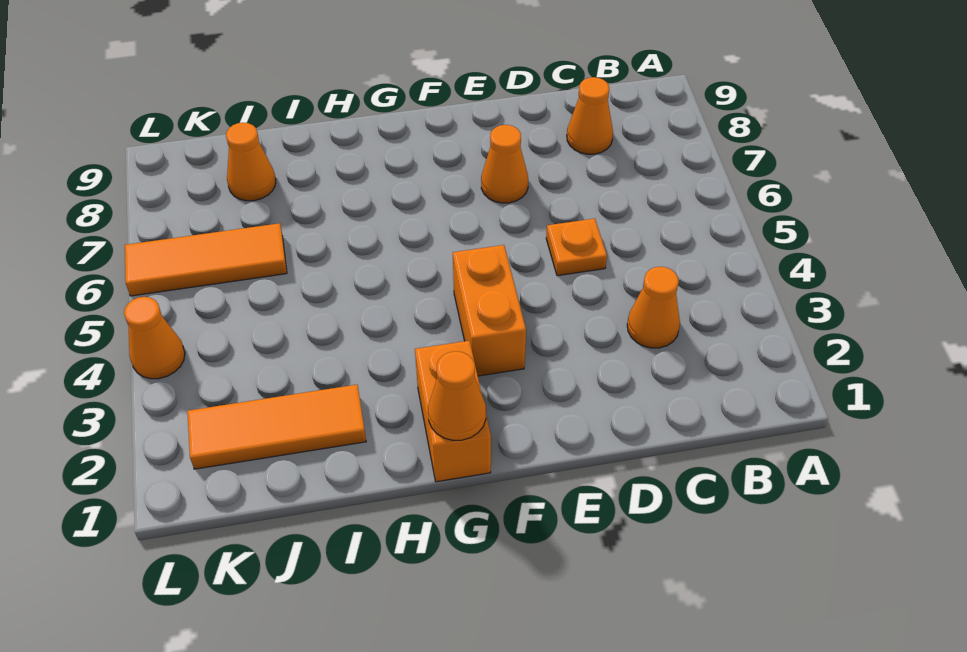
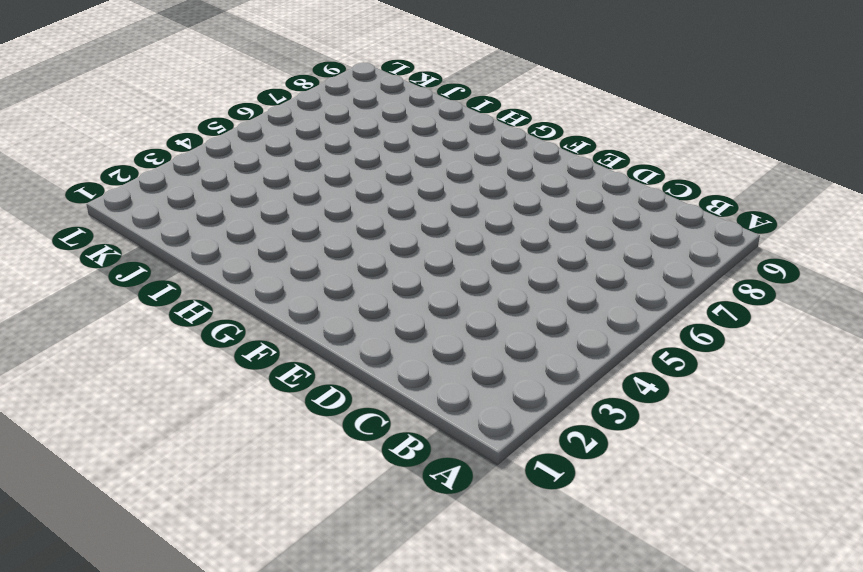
none -> orange cone C3 level 1
none -> orange cone C8 level 1

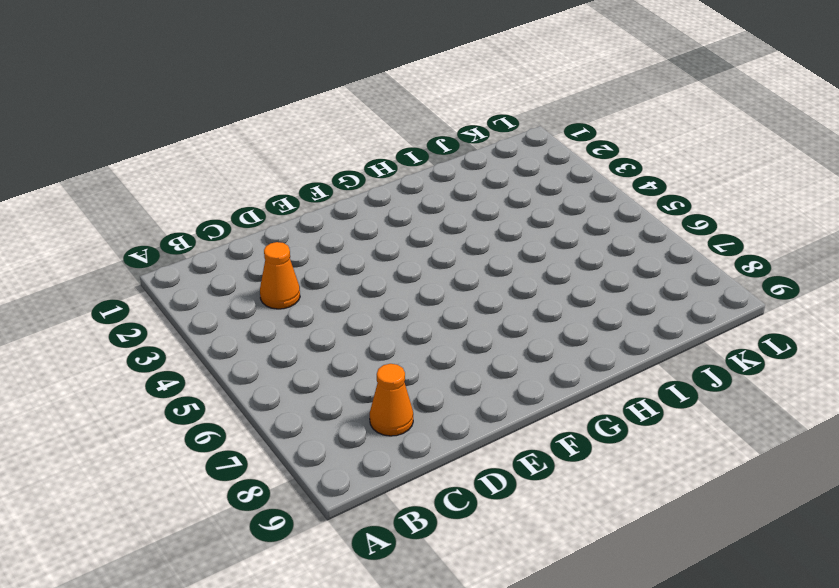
none -> orange plate D5 level 1
none -> orange cone E7 level 1

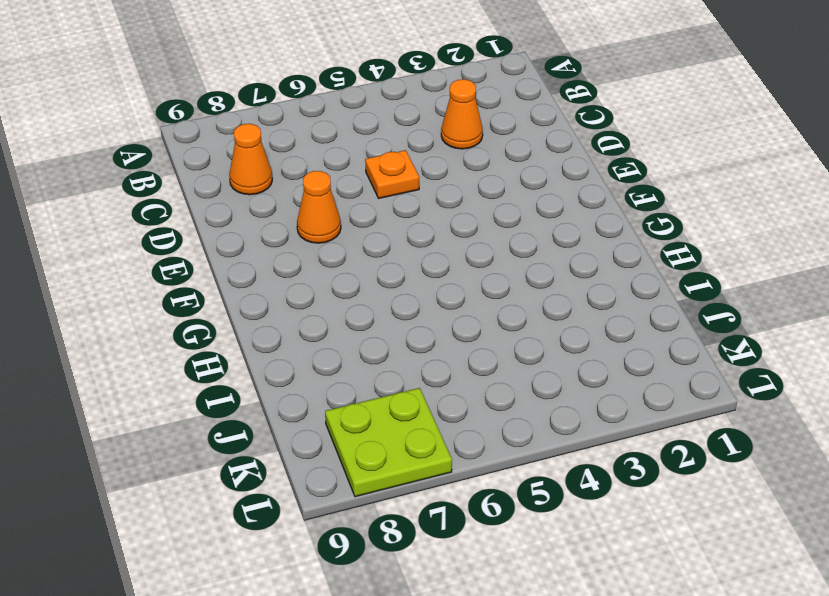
lime plate K7:L8 level 1 -> none
none -> orange brick F3:F4 level 1
none -> orange brick G1:G2 level 1

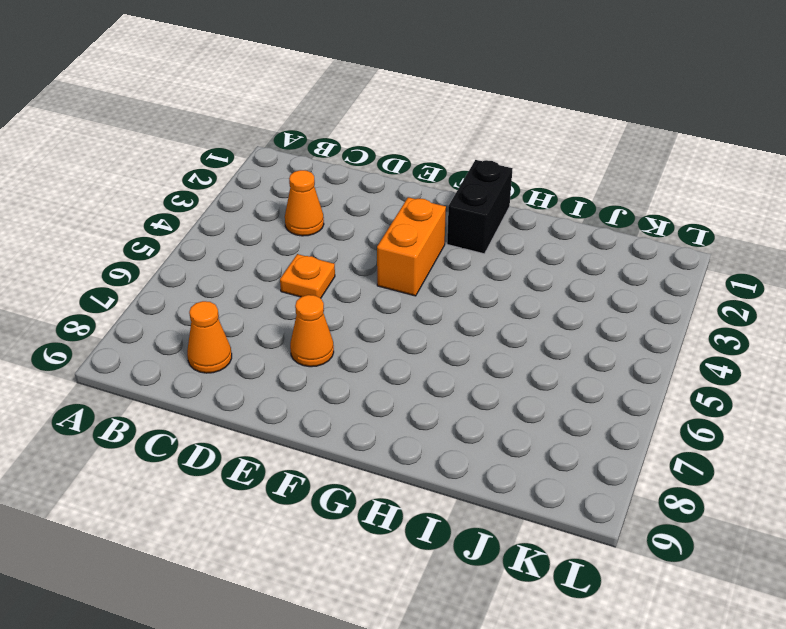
black brick G1:G2 level 1 -> orange brick G1:G2 level 1
none -> orange tile I2:K2 level 1
none -> orange tile J6:L6 level 1

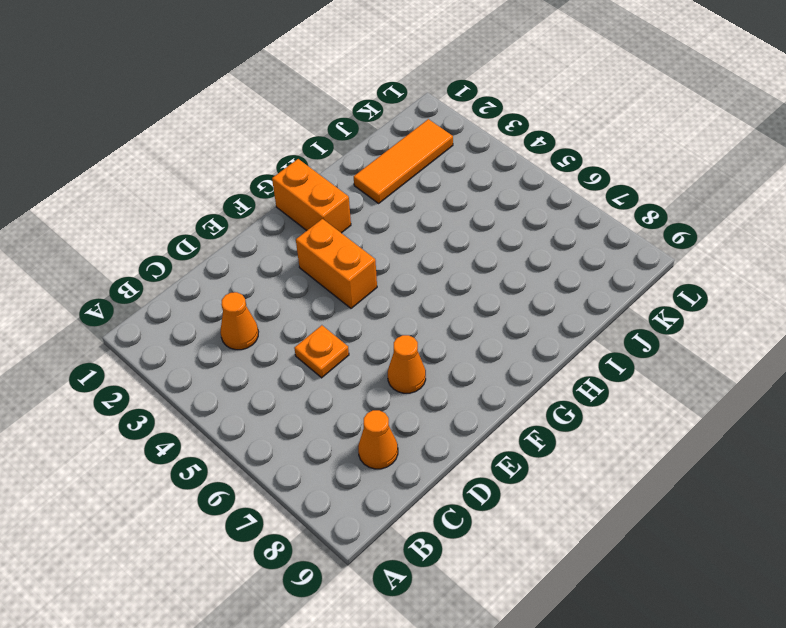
none -> orange tile J6:L6 level 1
none -> orange cone J8 level 1

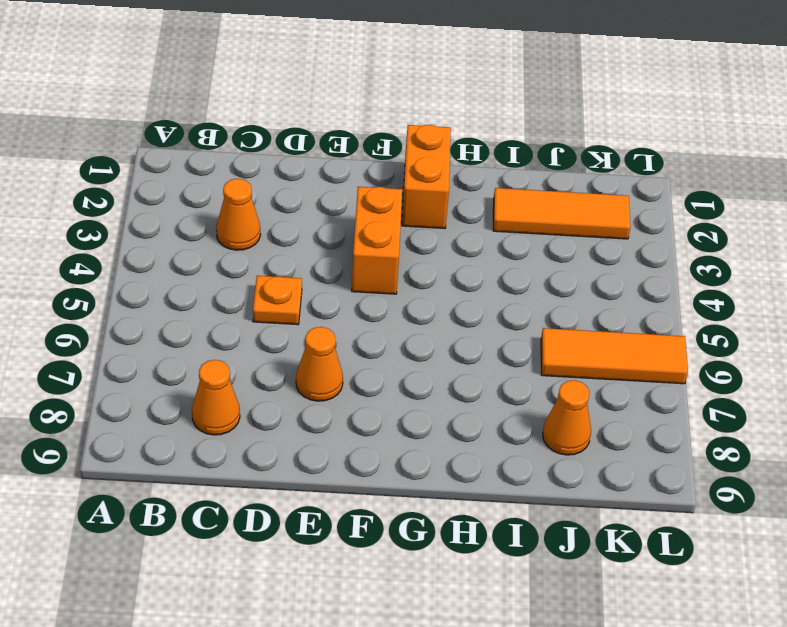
none -> orange cone L4 level 1
none -> orange cone G1 level 2

